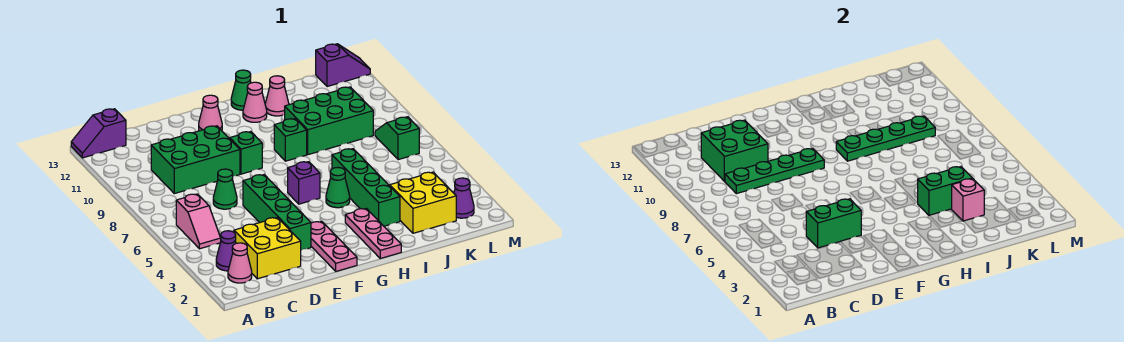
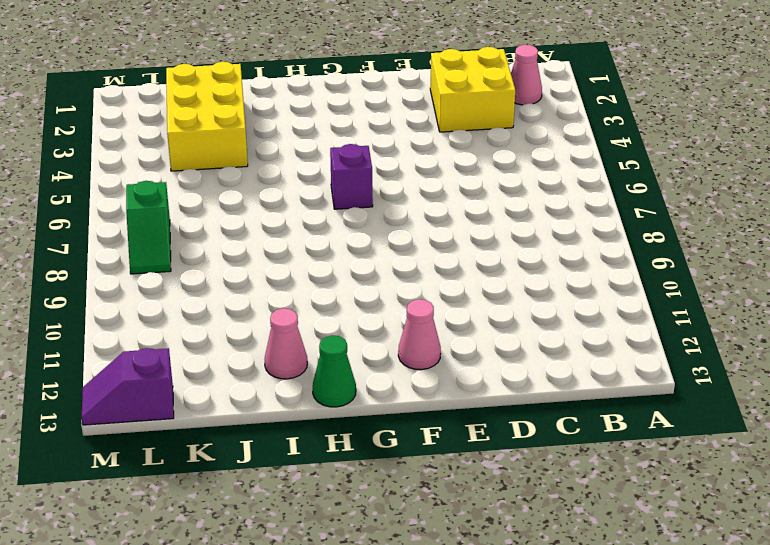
yellow brick J2:K4 level 1 -> yellow brick J2:K3 level 1
none -> purple slope A13:B13 level 1 top B
none -> purple cone B3 level 1
none -> pink slope B5:B6 level 1 top 6
none -> green brick C9:E10 level 1

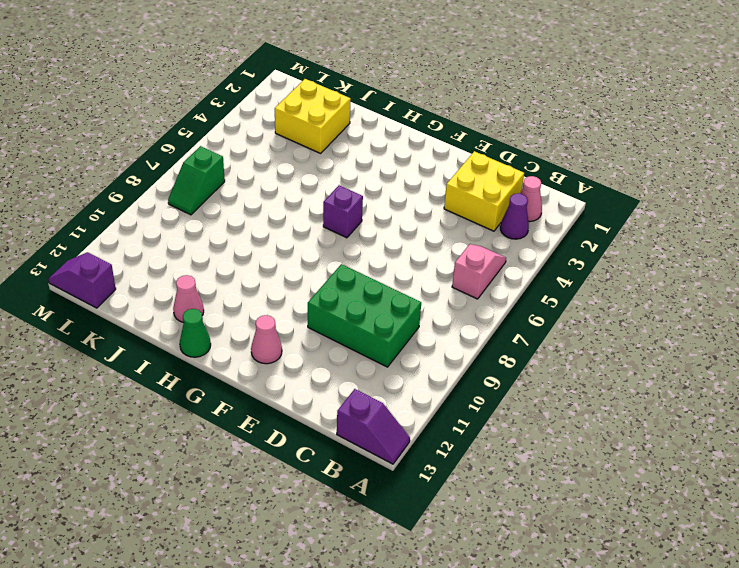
none -> green cone D7 level 1
none -> green brick E3:E6 level 1
none -> pink plate F1:F3 level 1
none -> green brick F9 level 1

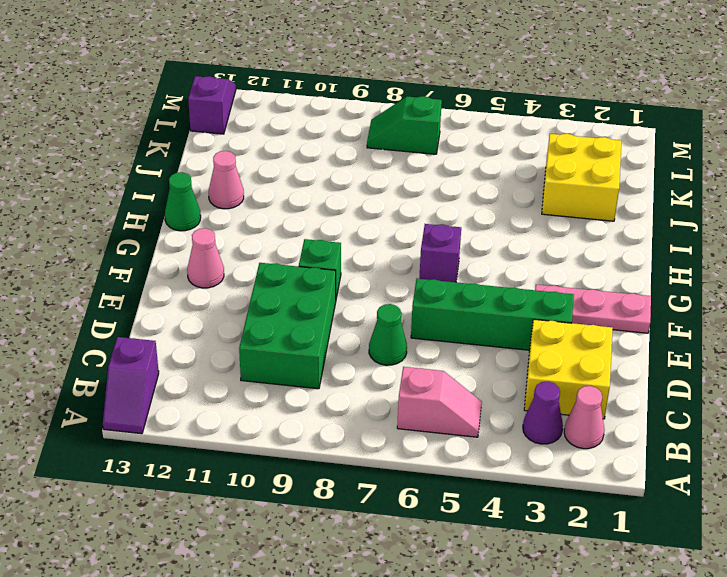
none -> pink plate H1:H3 level 1
none -> green cone H5 level 1
none -> green brick H9 level 1
none -> pink cone H12 level 1

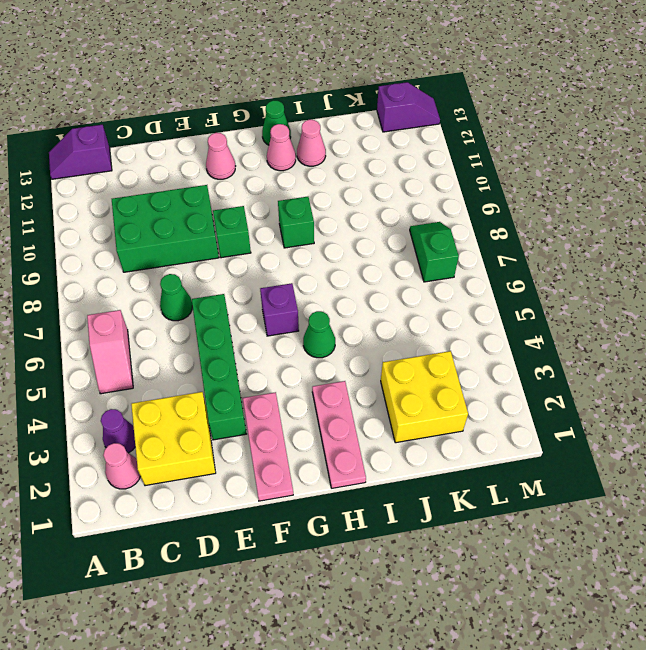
none -> green brick I3:I6 level 1
none -> green brick I9:K10 level 1
none -> purple cone L2 level 1
none -> green plate C9:F9 level 2

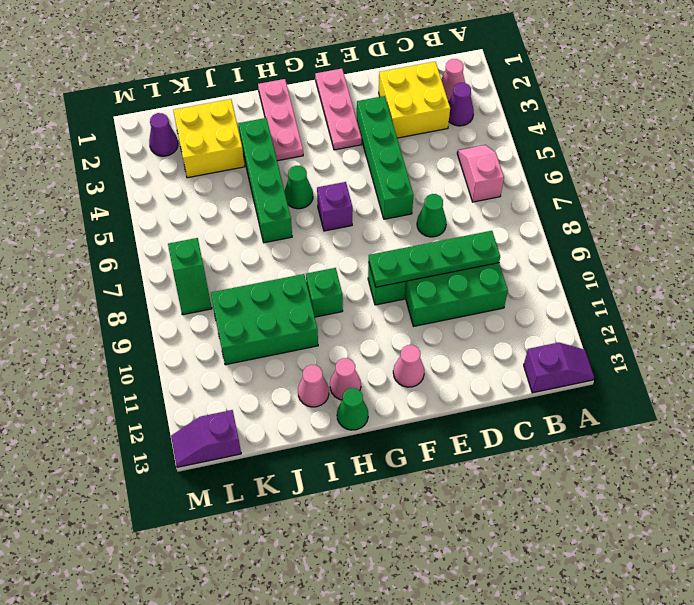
none -> green brick C10:D11 level 2
none -> green brick D4:E4 level 2
none -> green plate H9:K9 level 2
none -> green brick I4:J4 level 2

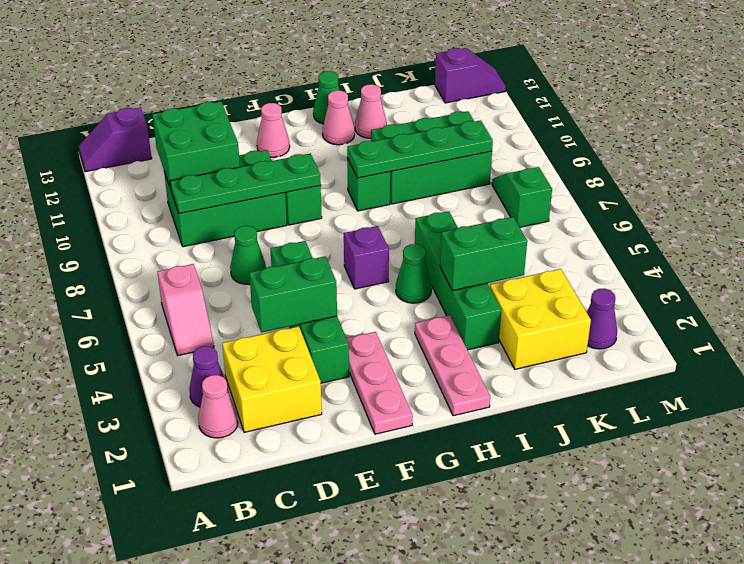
none -> pink brick J3 level 2

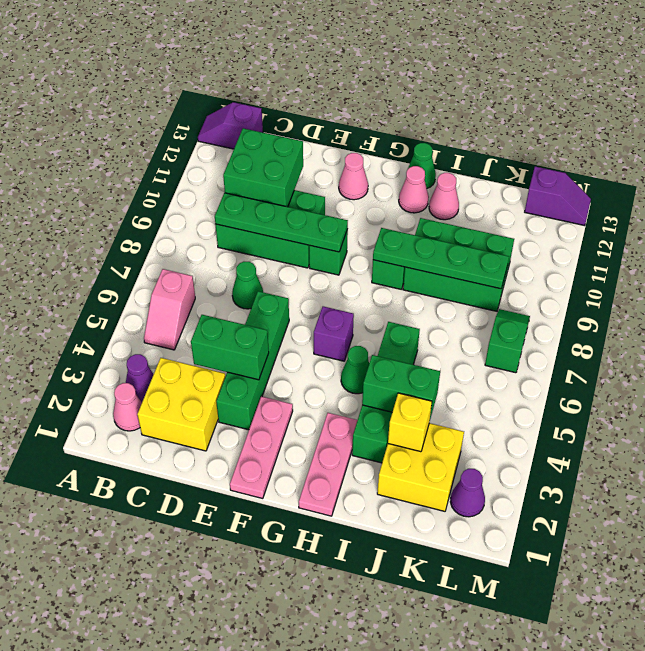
yellow brick J3 level 2 -> pink brick J3 level 2

